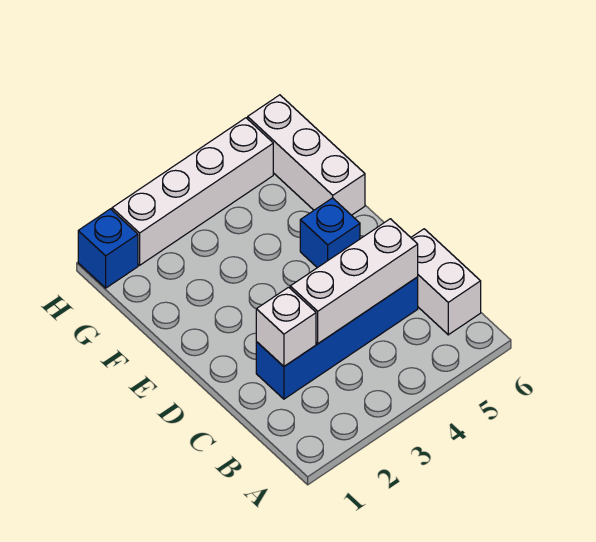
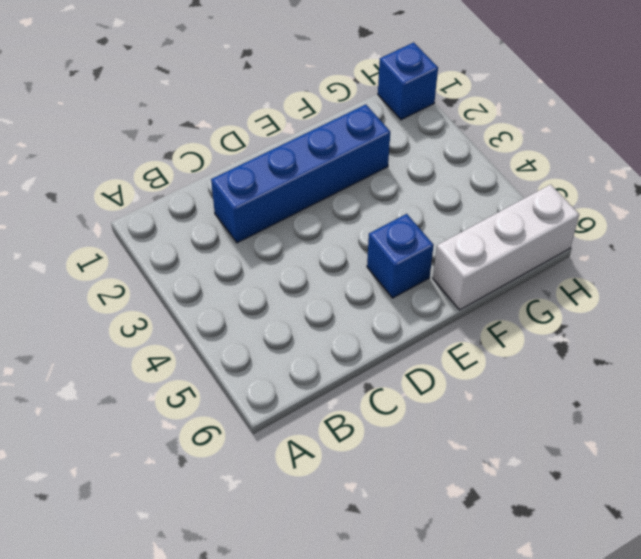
blue brick C2:F2 level 1 -> blue brick C2:C5 level 1
none -> white brick B6:C6 level 1
none -> white brick H2:H5 level 1

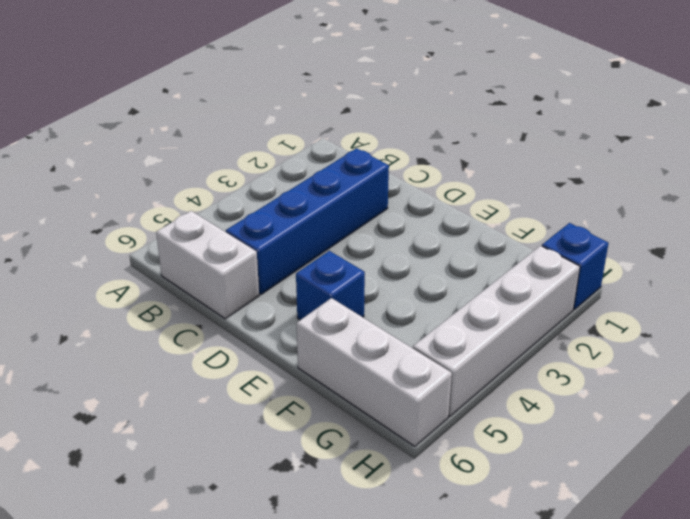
none -> white brick C2 level 2
none -> white brick C3:C5 level 2

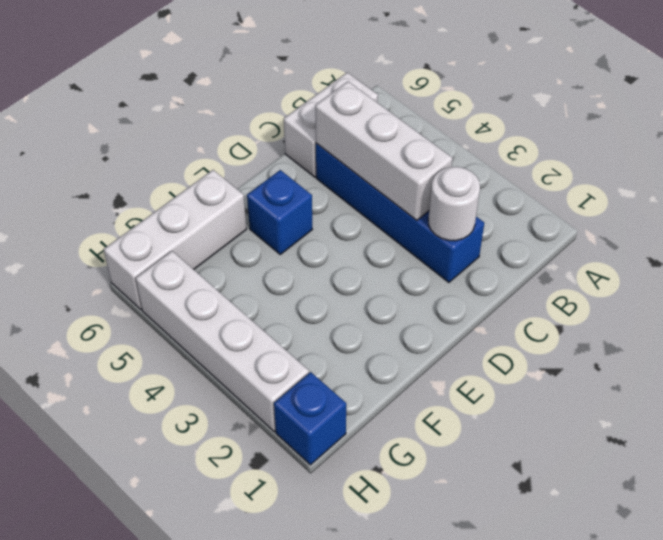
white round brick C2 level 2 -> white brick C2 level 2

